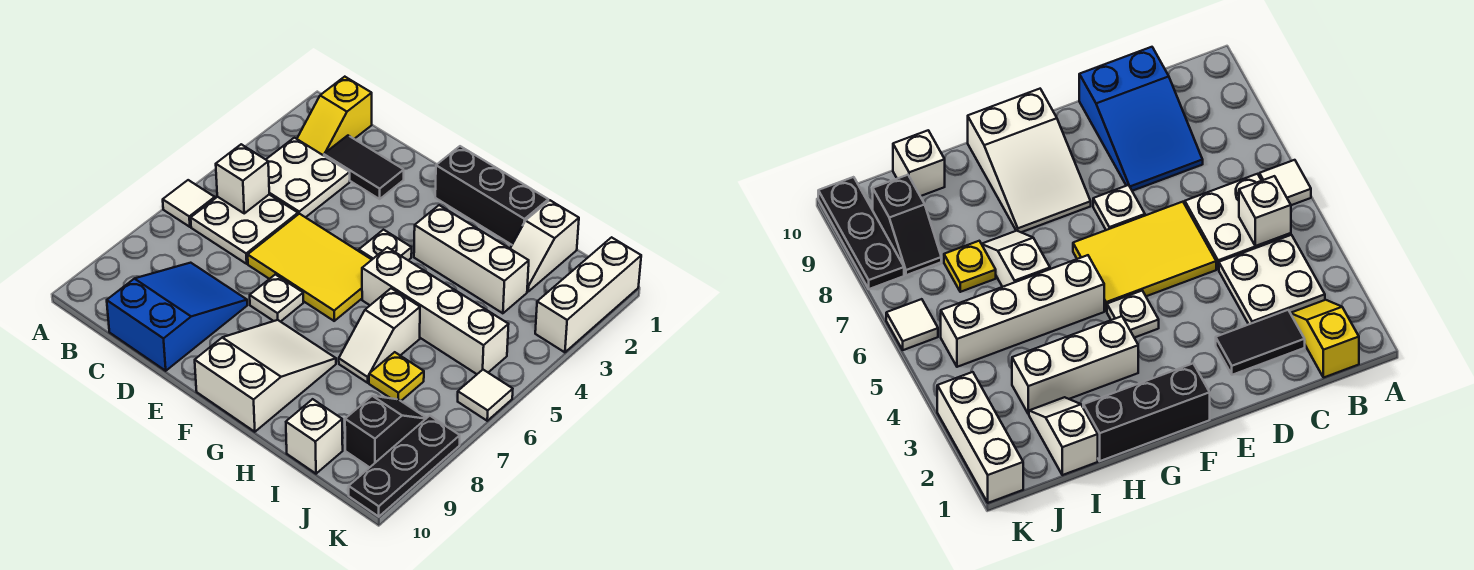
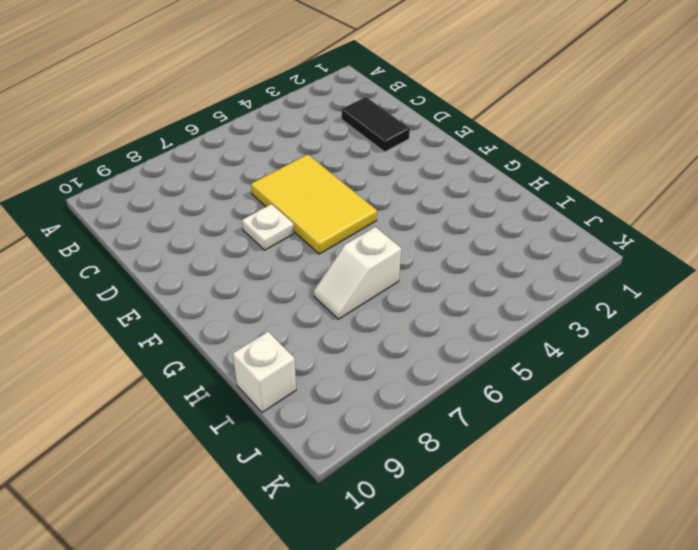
none -> white tile A6 level 1
none -> yellow slope B1:B2 level 1 top 1
none -> white plate B3:C4 level 1

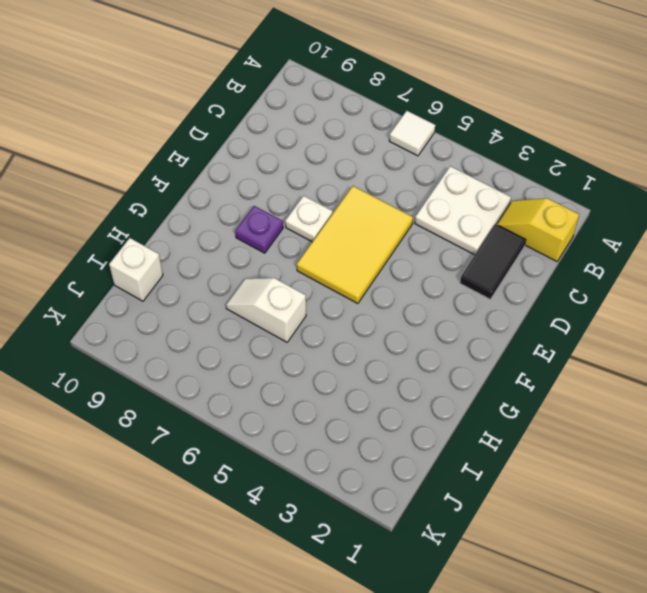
purple plate F8 level 1 -> white slope F8:G10 level 1 top 10
none -> white plate B5:C6 level 1
none -> blue slope C8:D10 level 1 top 10
none -> black brick F1:H1 level 1

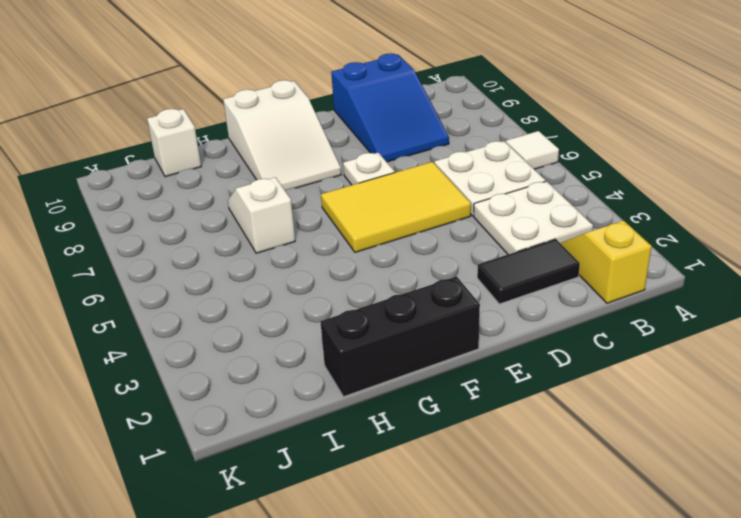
none -> white plate F4 level 1
none -> white brick G3:I3 level 1
none -> white brick G5:J5 level 1

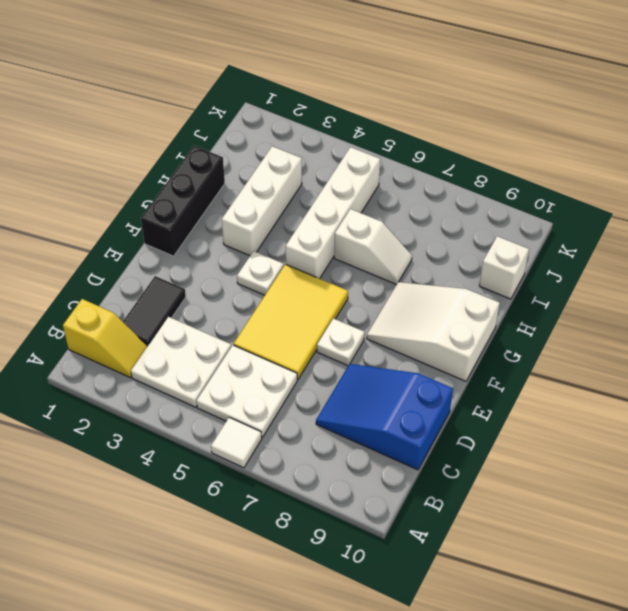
none -> white slope I1:I2 level 1 top 1
none -> yellow plate I7 level 1
none -> black slope J8:J9 level 1 top 9

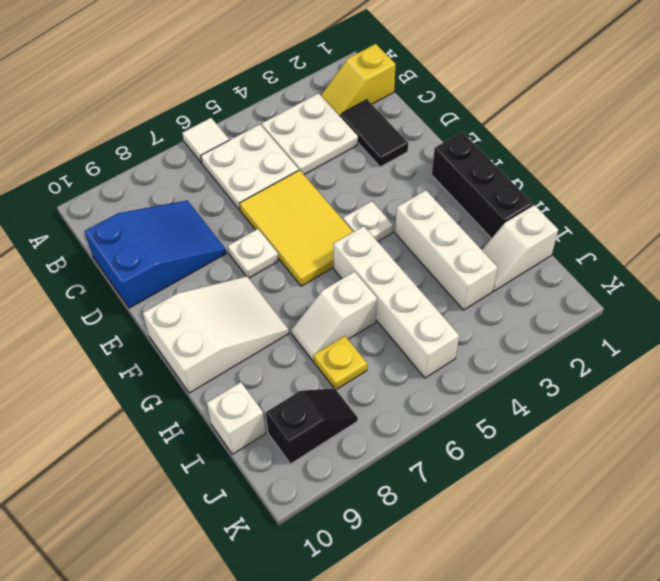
none -> white brick K1:K3 level 1
none -> white tile K6 level 1
none -> black plate K8:K10 level 1

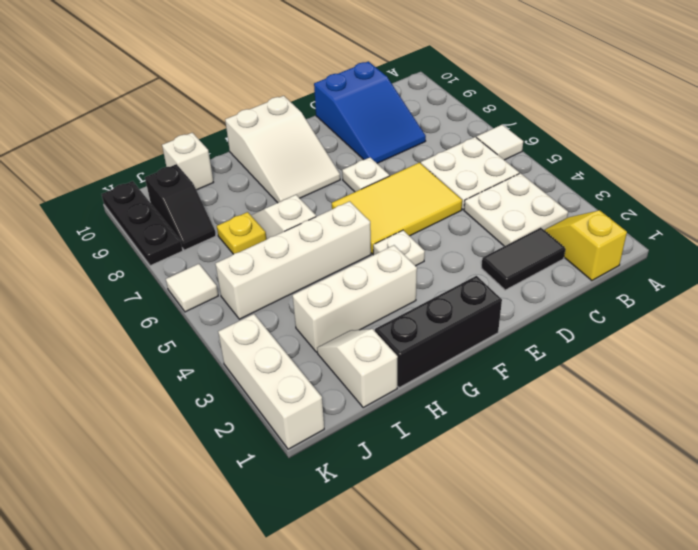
none -> white brick B5 level 2

